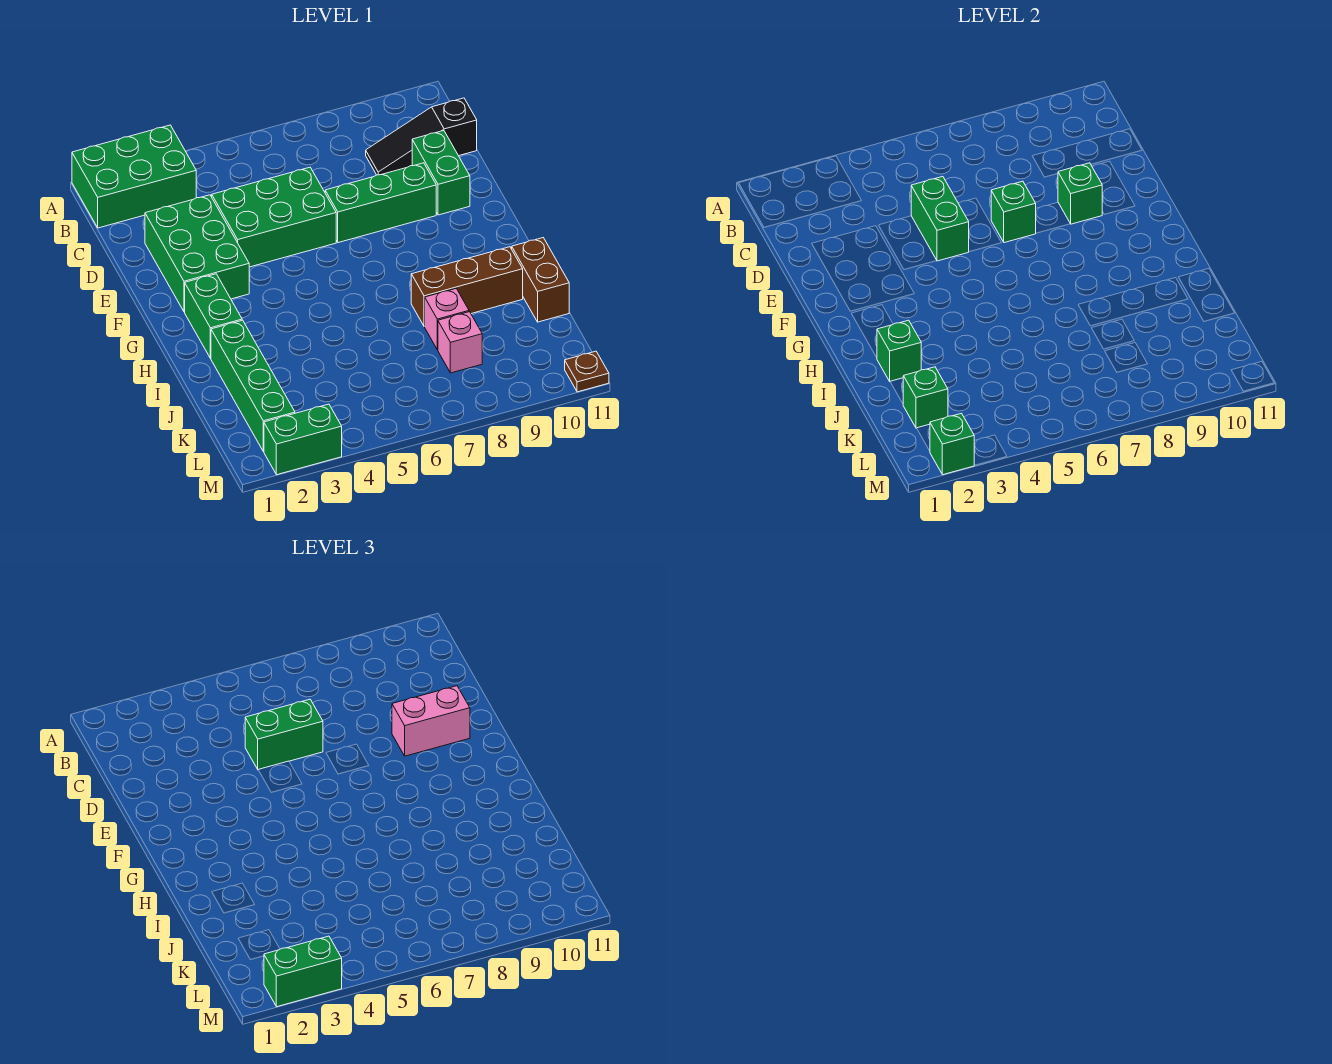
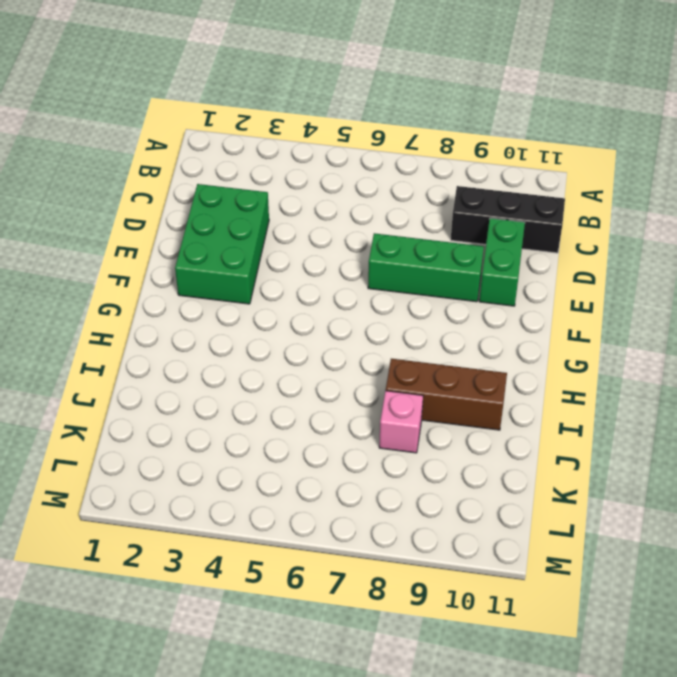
black brick C9:C11 level 1 -> black slope C9:C11 level 1 top 11
none -> green brick A1:B3 level 1
none -> green brick D4:E6 level 1
none -> green brick G2:H2 level 1

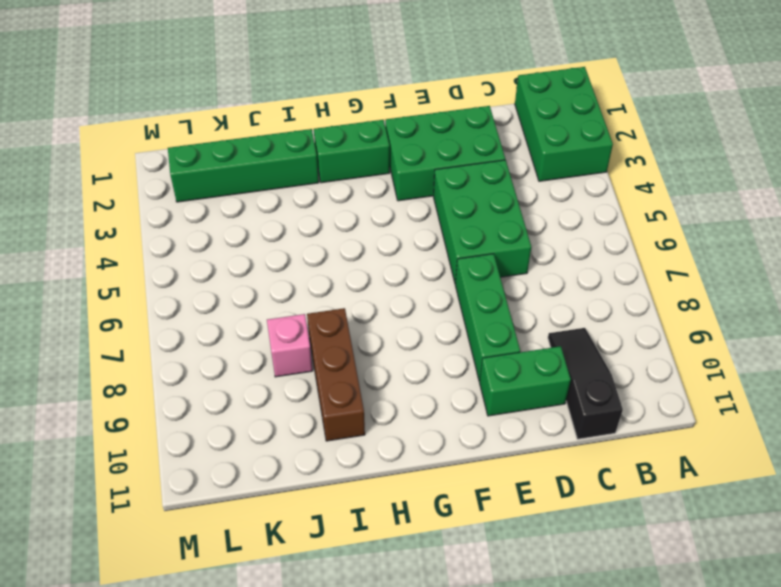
none -> brown brick I11:J11 level 1
none -> pink brick K8 level 1
none -> green brick M2:M3 level 1

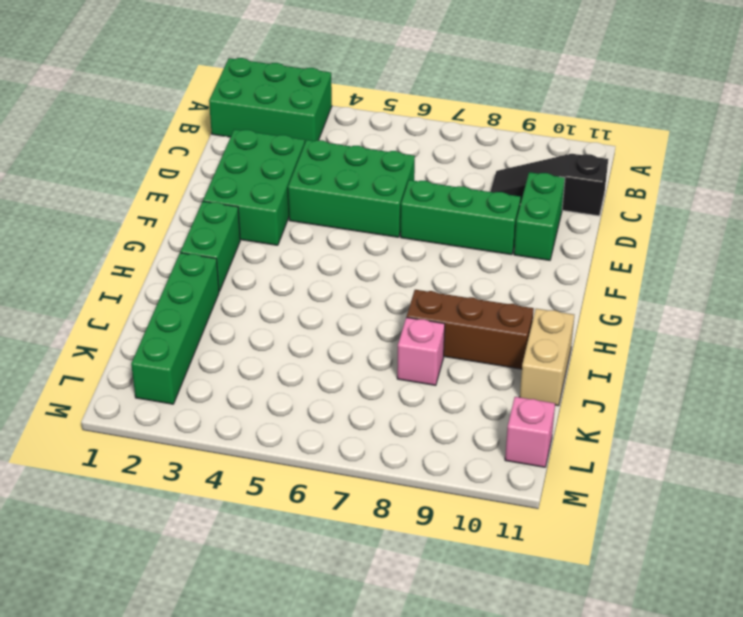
tan brick I11:J11 level 1 -> brown brick I11:J11 level 1
pink brick L11 level 1 -> pink brick K8 level 1
none -> green brick M2:M3 level 1
none -> brown plate M11 level 1
none -> green brick D5:E5 level 2

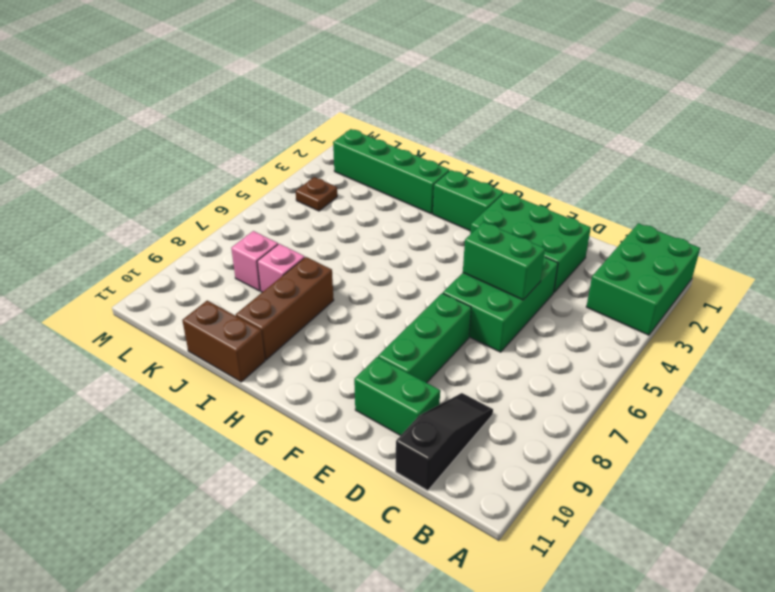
brown plate L4 level 1 -> brown plate M11 level 1
none -> green brick M2:M3 level 1
none -> green brick E7 level 2
none -> green brick E9 level 2

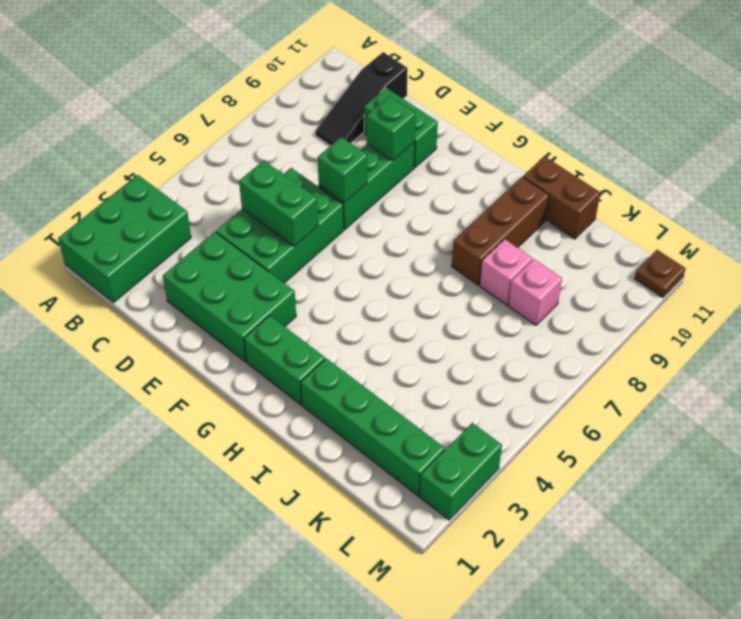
none -> green brick I2 level 2
none -> green brick K2 level 2
none -> green brick M2 level 2

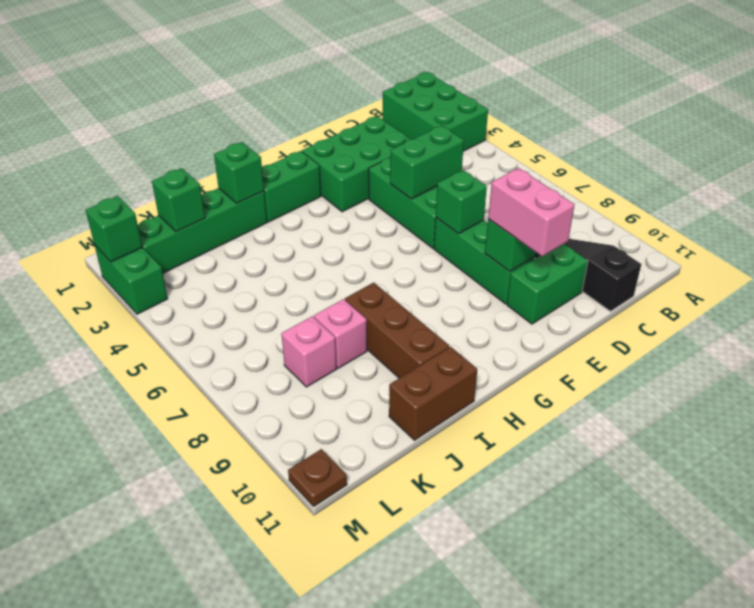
none -> green brick D5:D6 level 3
none -> green brick M2:M3 level 3

